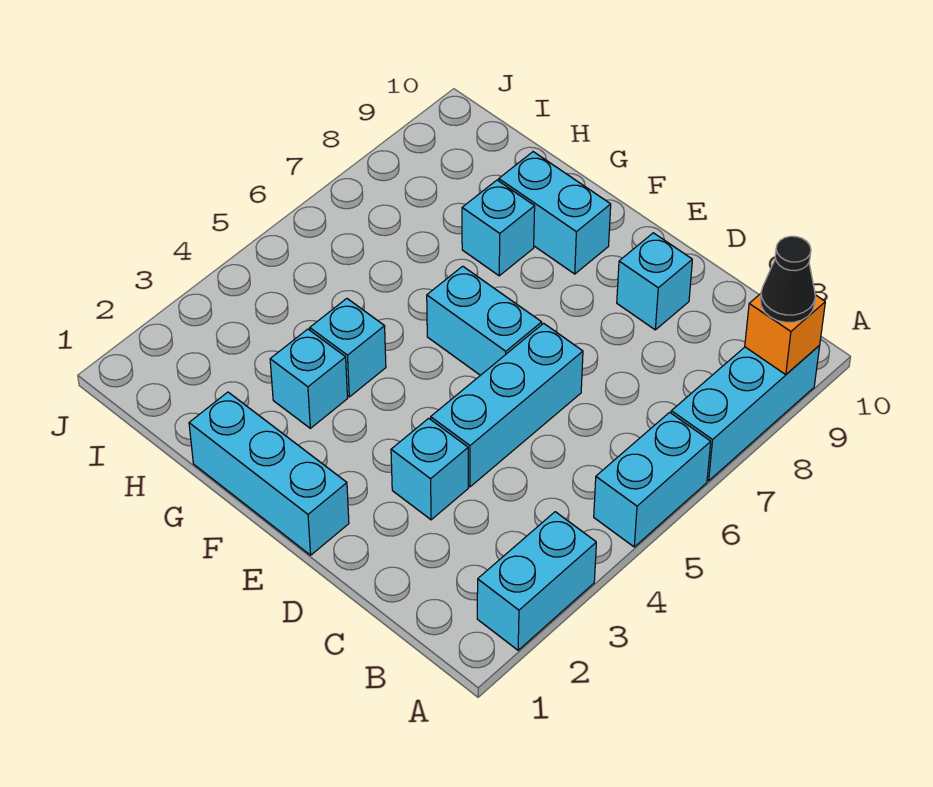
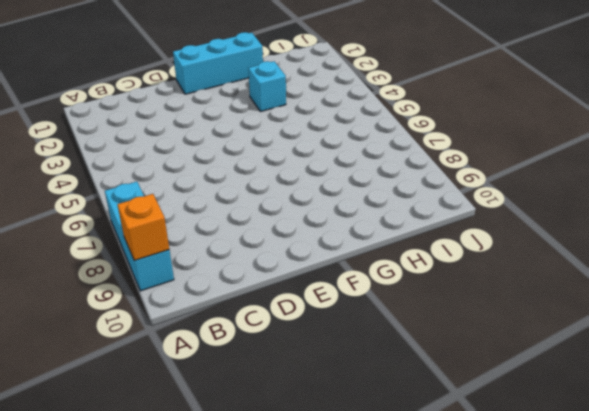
none -> cyan brick A2:A3 level 1
none -> cyan brick A5:A6 level 1
none -> cyan brick D3 level 1

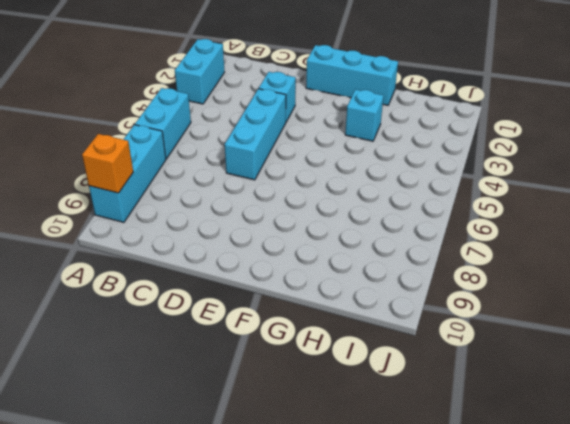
none -> cyan brick D9 level 1
none -> cyan brick E6:F6 level 1
none -> cyan brick F9:G9 level 1

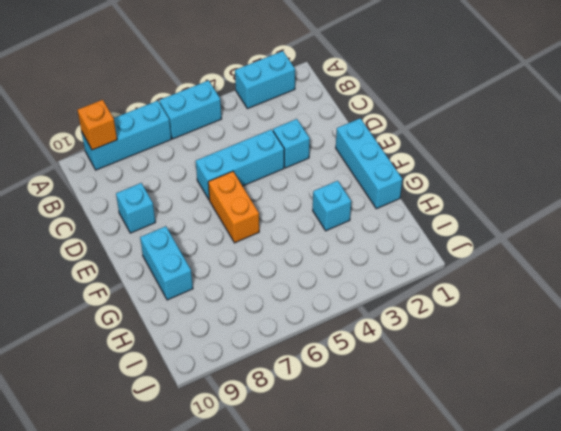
orange brick E6:F6 level 1 -> cyan brick E6:F6 level 1
none -> cyan brick G4 level 1
none -> cyan brick G8 level 1
none -> black cone A9 level 3

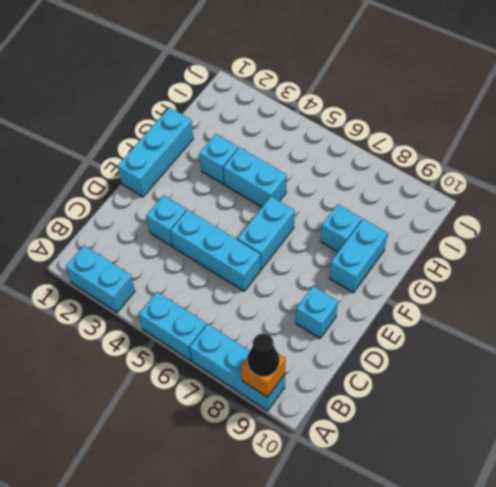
cyan brick G4:G5 level 1 -> cyan brick G4 level 1

